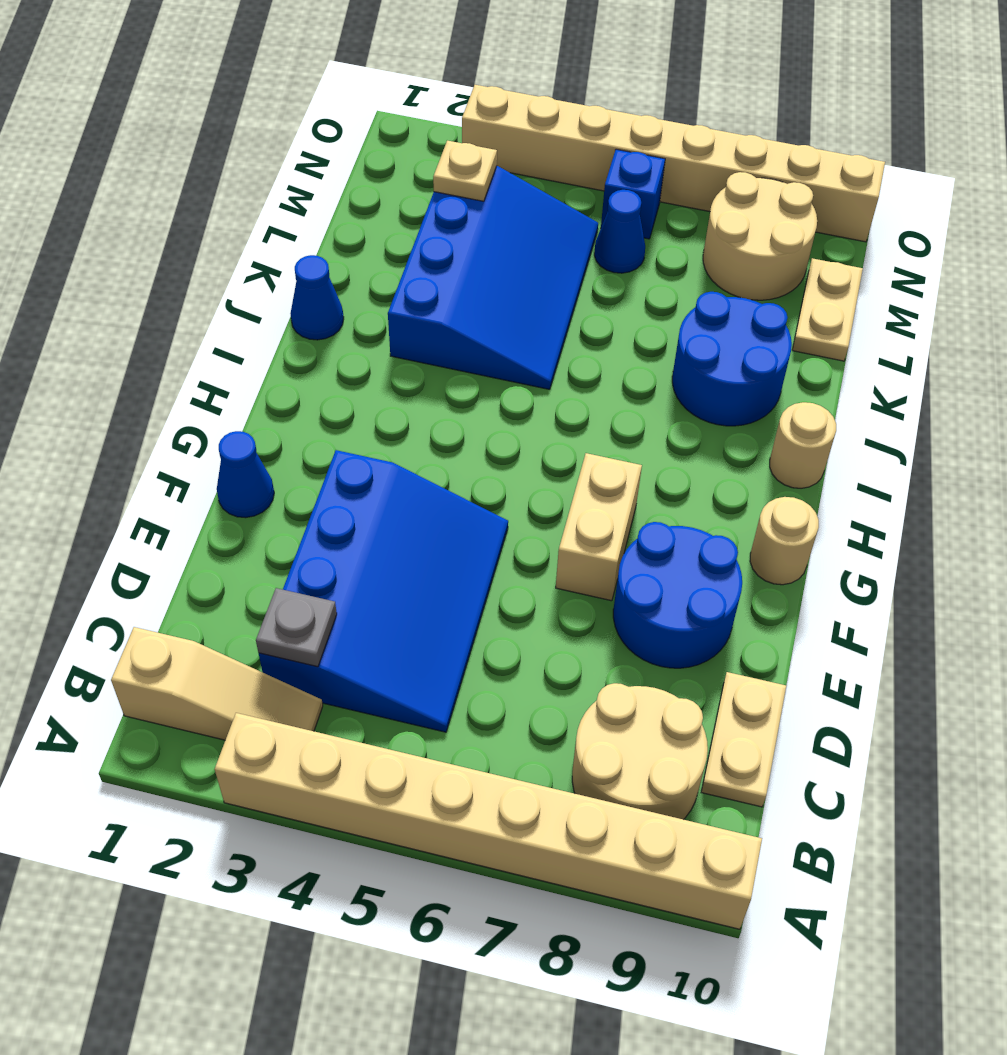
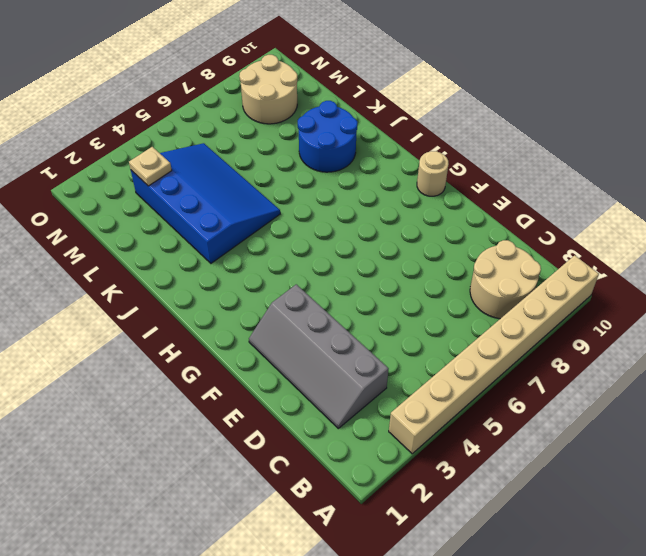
grey slope C2:F3 level 1 top 3 -> blue slope C3:F5 level 1 top 3
none -> tan slope B1:B3 level 1 top 1
none -> tan plate C10:D10 level 1
none -> blue round brick E8:F9 level 1

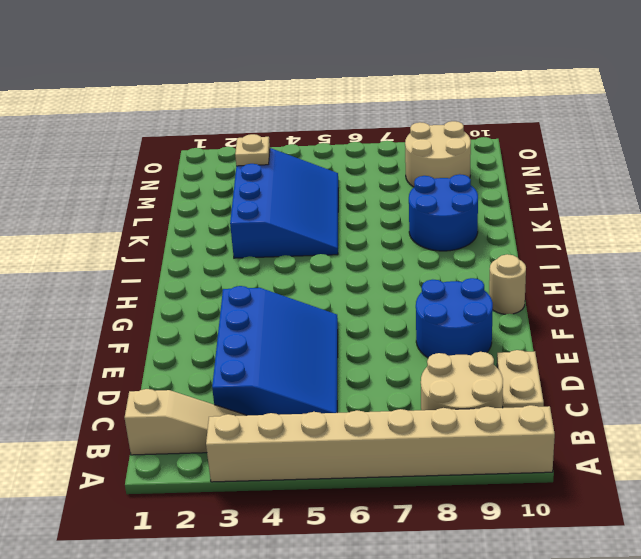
none -> blue cone F1 level 1
none -> tan brick F7:G7 level 1
none -> tan round brick I10 level 1

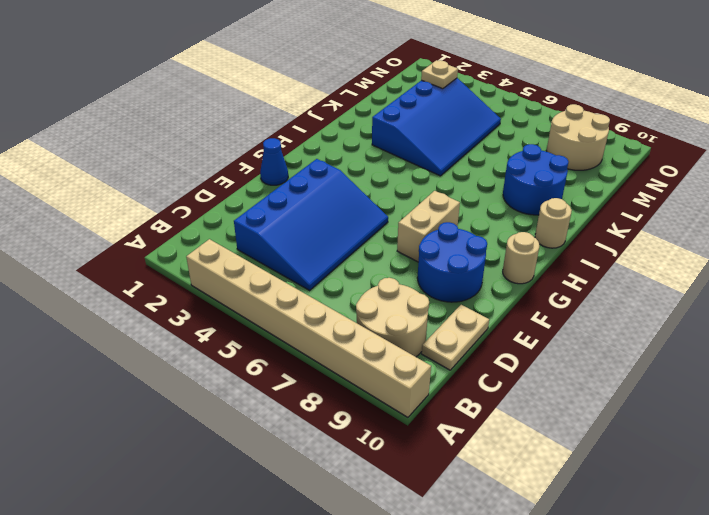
none -> tan slope B1:B3 level 1 top 1
none -> blue cone J1 level 1
none -> tan plate L10:M10 level 1

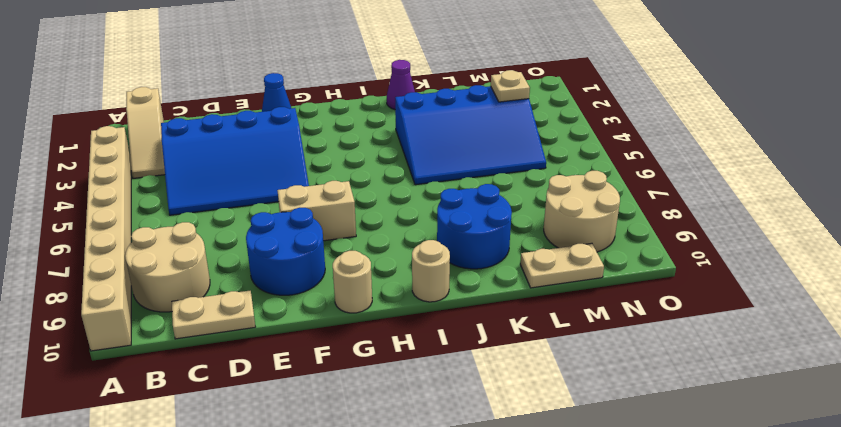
purple cone J1 level 1 -> blue cone J1 level 1
none -> blue cone M6 level 1
none -> blue brick N6 level 1
none -> tan brick O3:O10 level 1

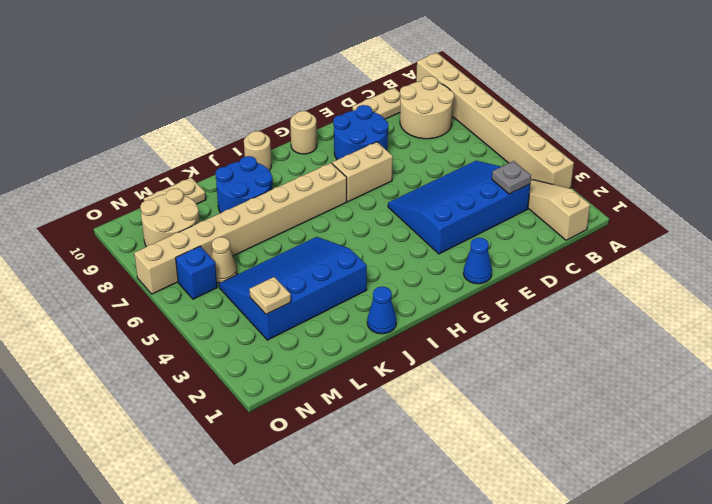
tan brick H7:O7 level 1 -> tan brick O3:O10 level 1
tan cone M6 level 1 -> blue cone M6 level 1

